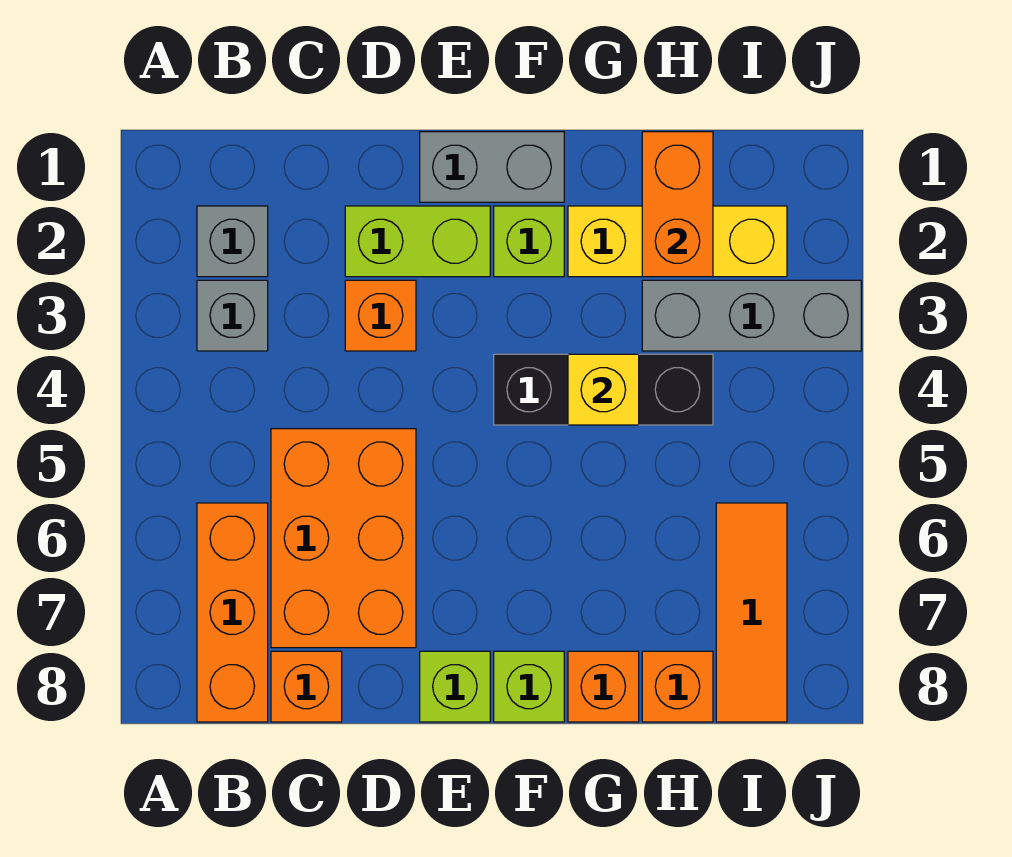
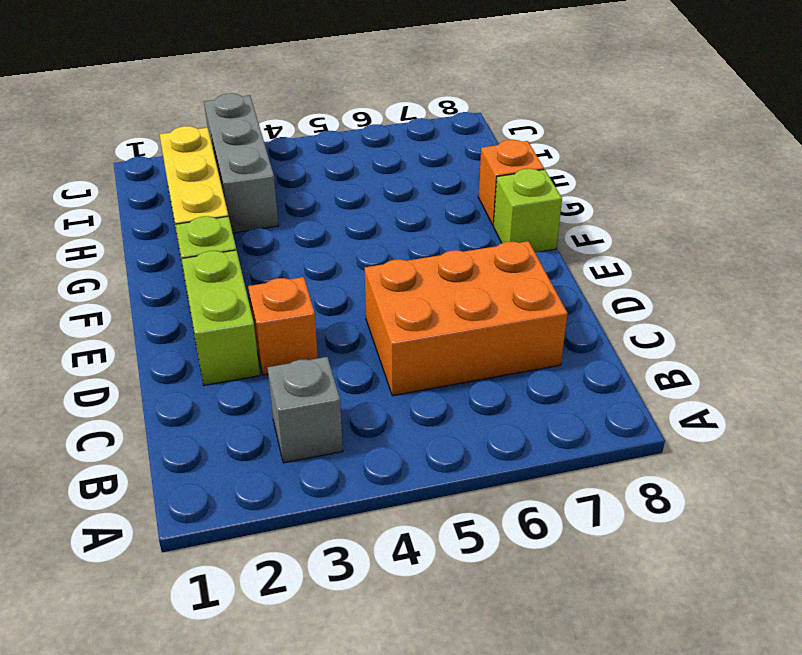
none -> grey brick B2 level 1
none -> orange brick B6:B8 level 1
none -> orange brick C8 level 1

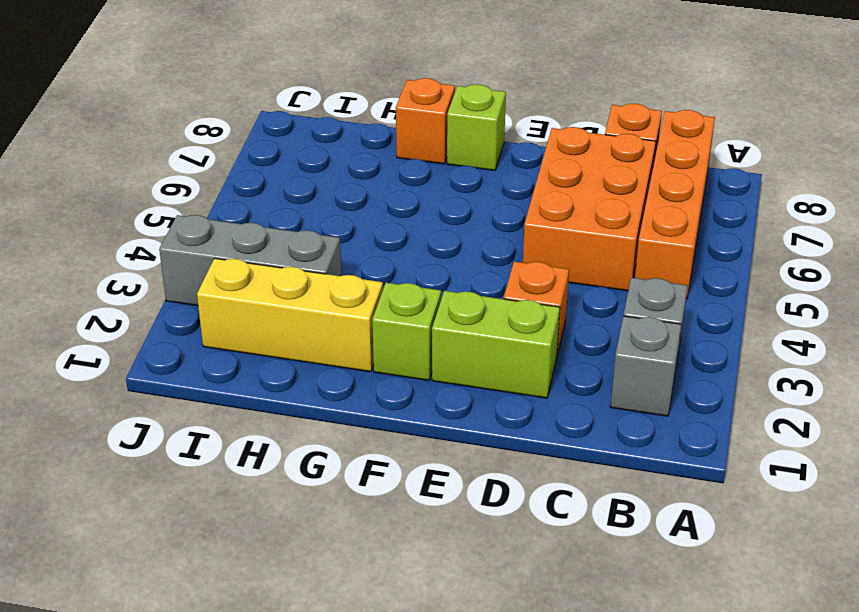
orange brick B5:B8 level 1 -> orange brick B6:B8 level 1
none -> grey brick E1:F1 level 1
none -> lime brick E8 level 1
none -> black brick F4:H4 level 1

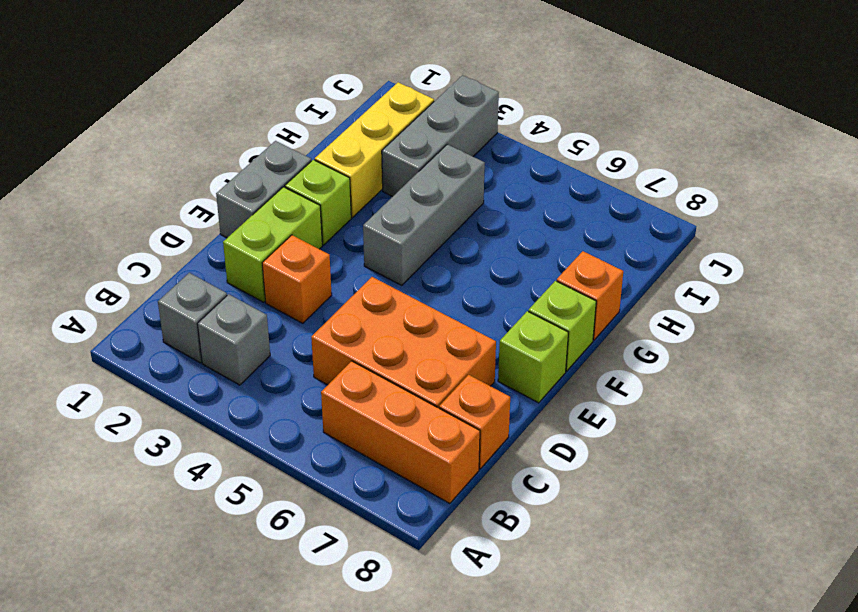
grey brick F4:H4 level 1 -> black brick F4:H4 level 1
none -> orange brick H8 level 1
none -> orange tile I6:I8 level 1
none -> yellow brick G4 level 2

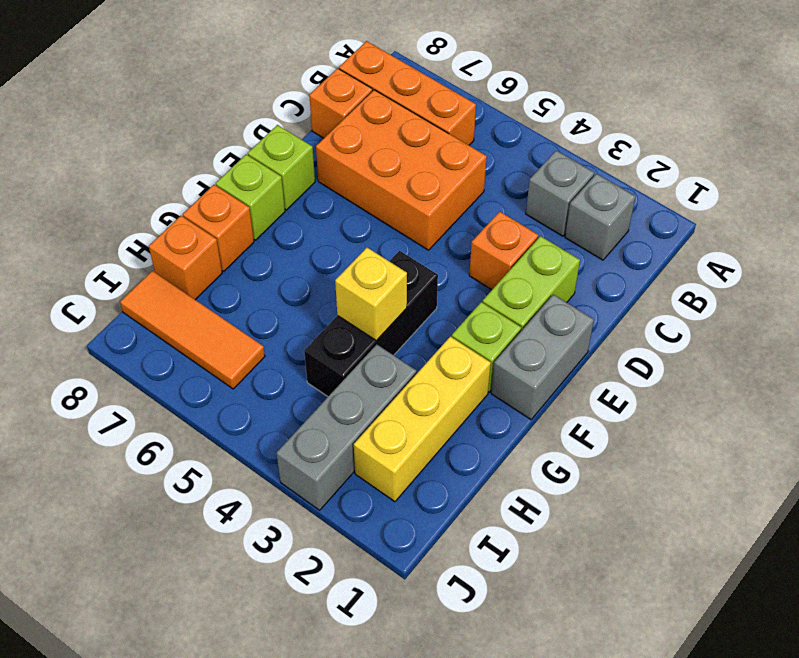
none -> orange brick H1:H2 level 2

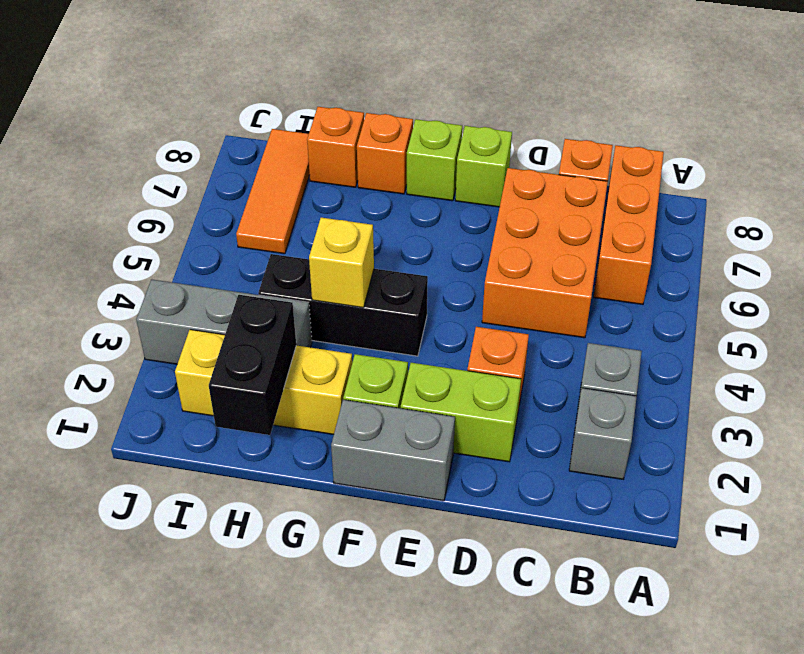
black brick H1:H2 level 2 -> orange brick H1:H2 level 2

